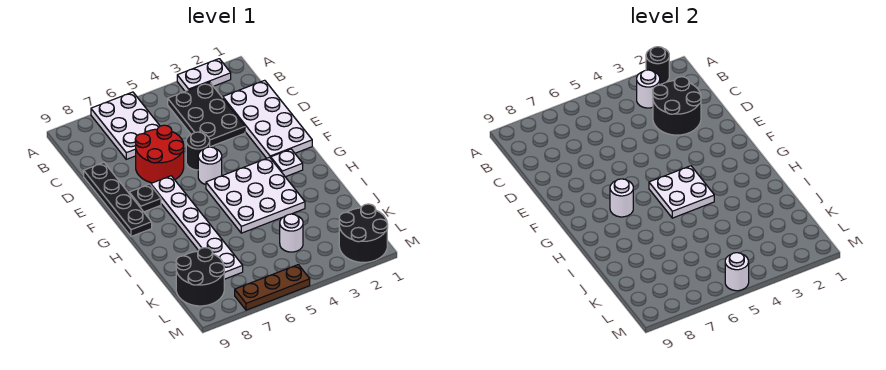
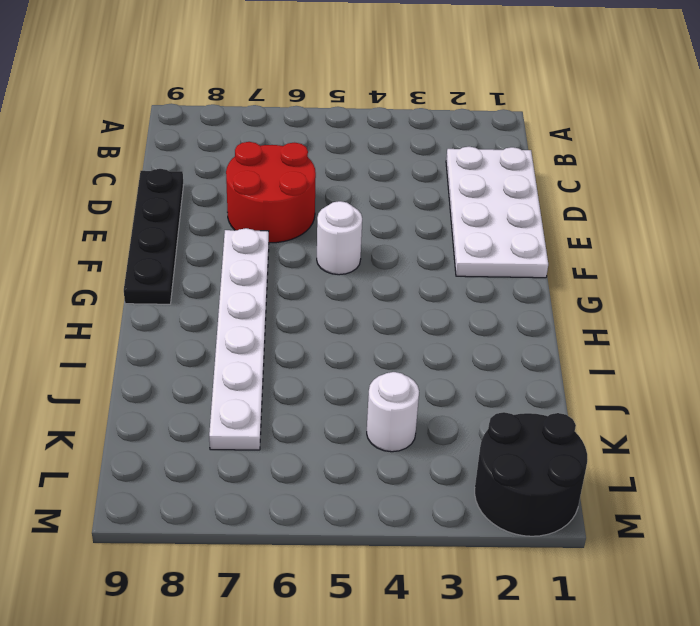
none -> white plate A2:A3 level 1
none -> white plate A6:C7 level 1
none -> black plate B3:D4 level 1

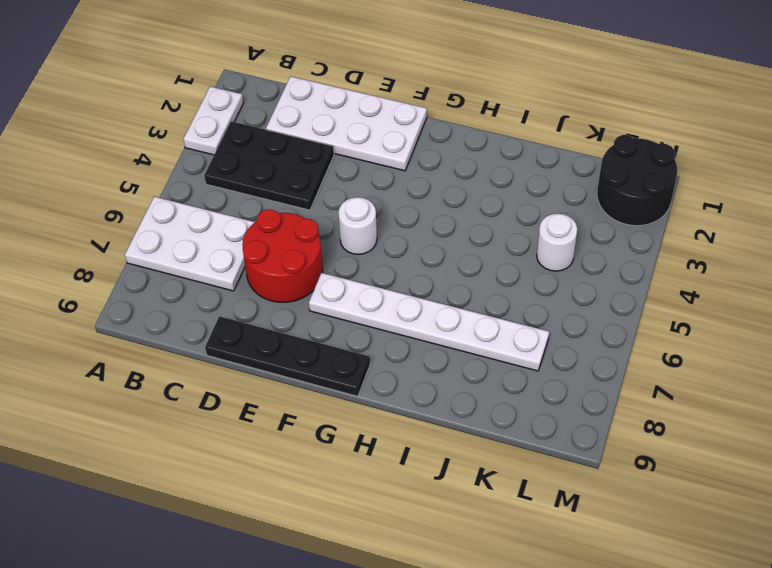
none -> black round brick E5 level 1
none -> black plate F8 level 1
none -> white plate G2 level 1

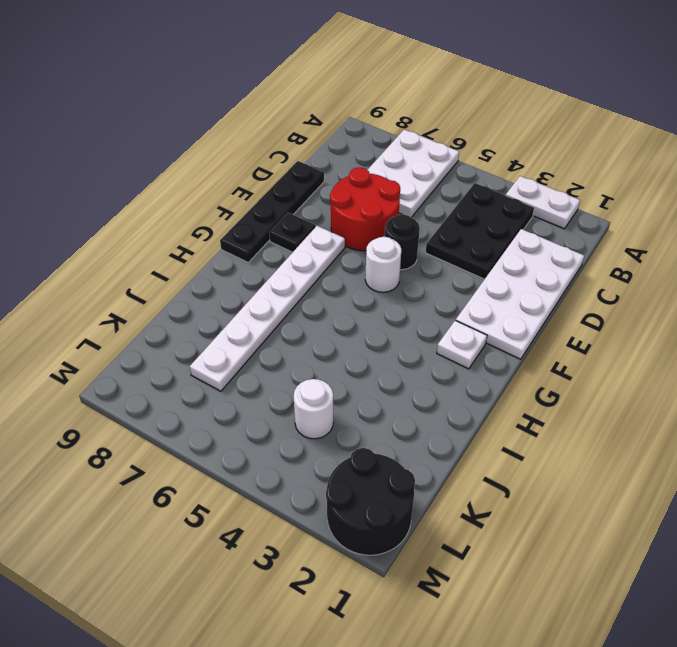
none -> white plate G3:I5 level 1
none -> black round brick K8:L9 level 1
none -> brown plate M5:M7 level 1

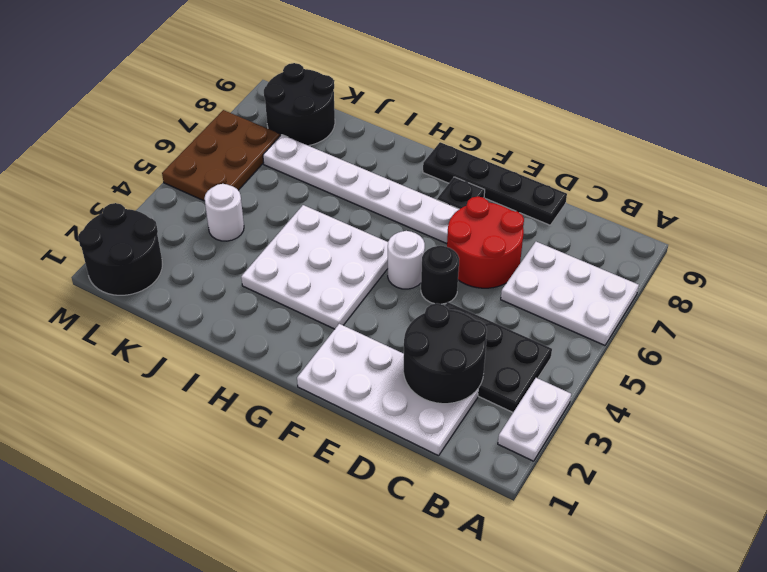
brown plate L5:M7 level 1 -> brown plate M5:M7 level 1
none -> white plate G2 level 1
none -> black round brick A2 level 2
none -> white round brick B3 level 2

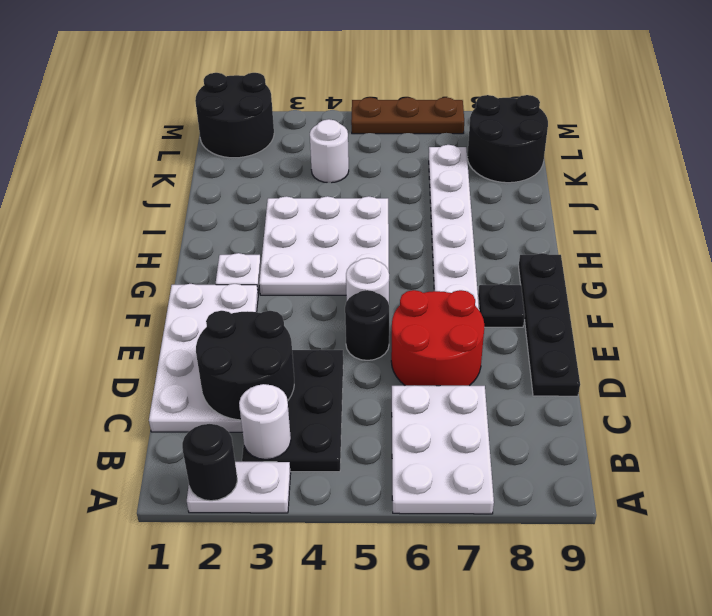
none -> white plate G4:H5 level 2
none -> white round brick G7 level 2
none -> white round brick M5 level 2

